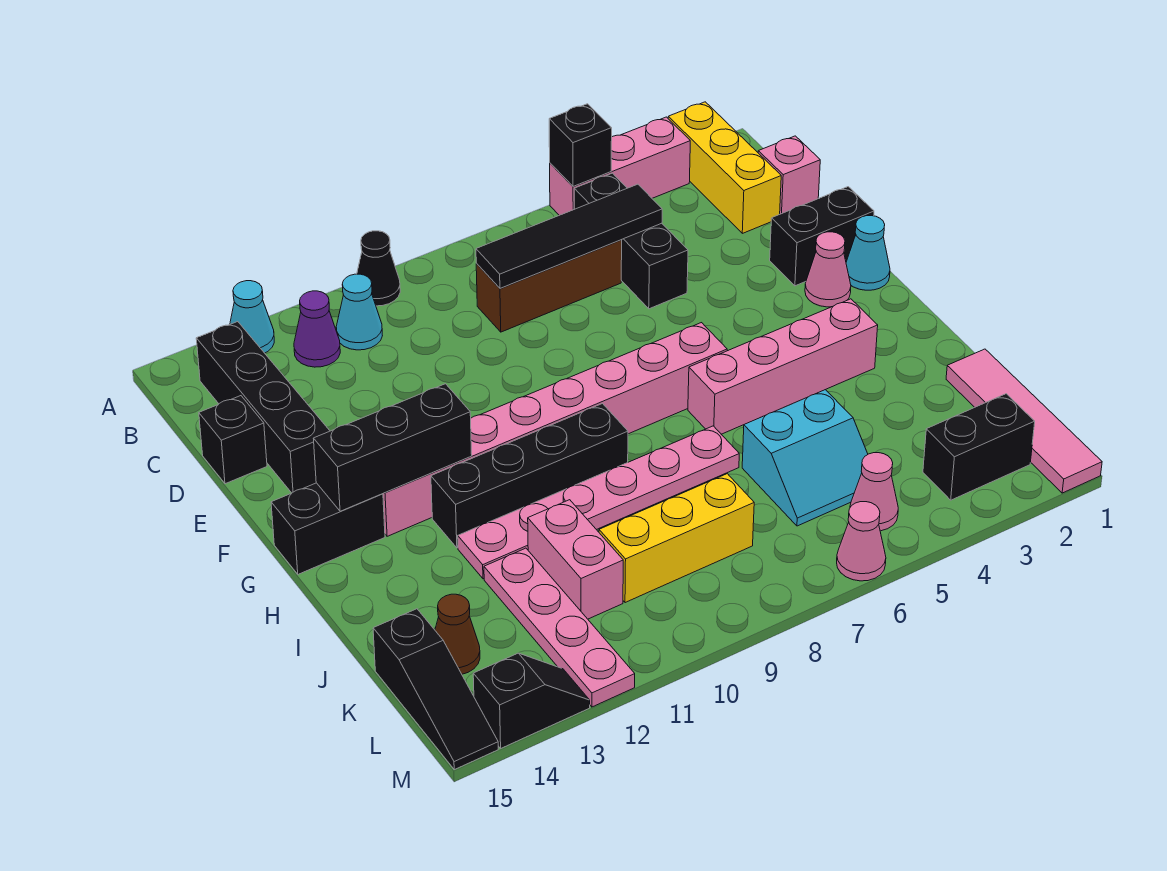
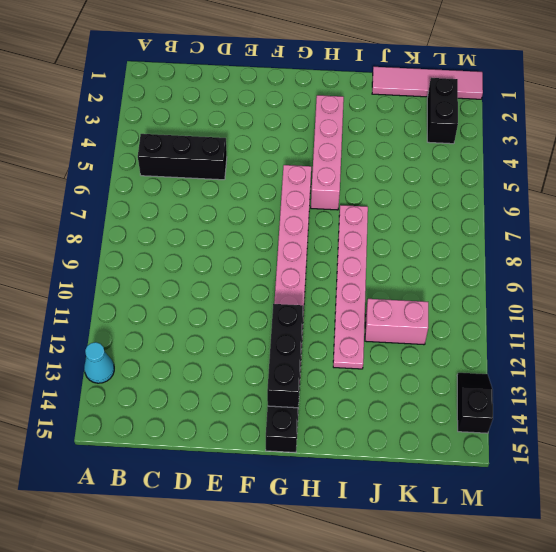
none -> yellow brick A2:C2 level 1
none -> pink brick A3:A5 level 1
none -> black cone A10 level 1
none -> cyan cone B11 level 1

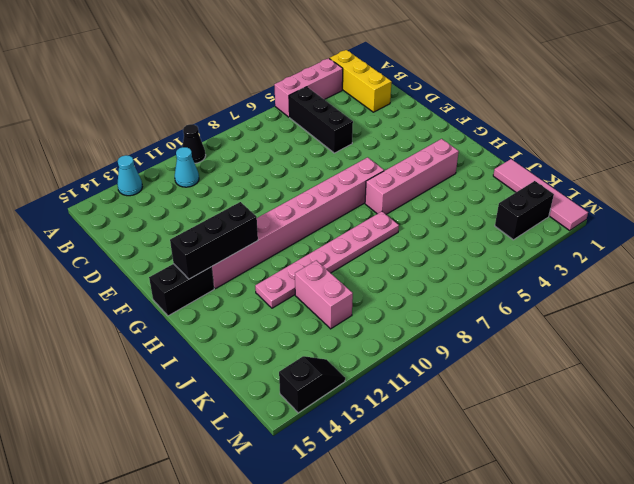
none -> purple cone B12 level 1
none -> black brick B14:E14 level 1
none -> pink brick C1 level 1
none -> brown brick C6:C8 level 1

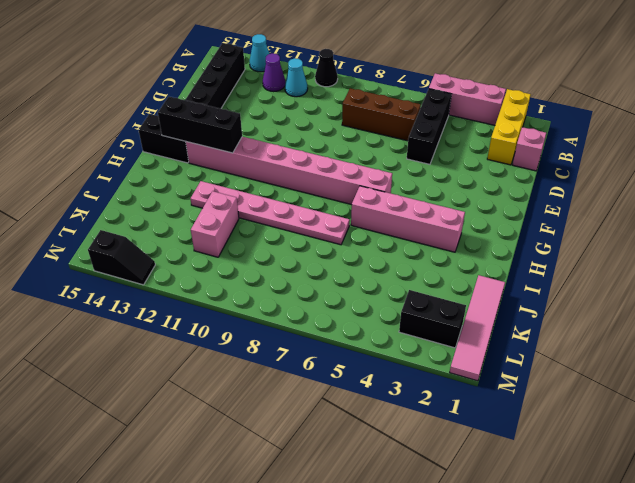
none -> black brick D15 level 1
none -> black brick E1:E2 level 1
none -> cyan cone F1 level 1
none -> pink cone F2 level 1

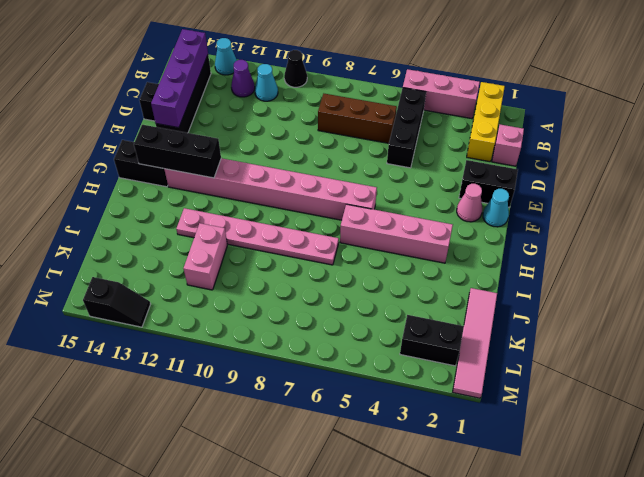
purple brick B14:E14 level 2 -> none
none -> black brick H9:H12 level 1
none -> cyan slope J5:K6 level 1 top J
none -> pink plate J12:M12 level 1
none -> yellow brick K8:K10 level 1

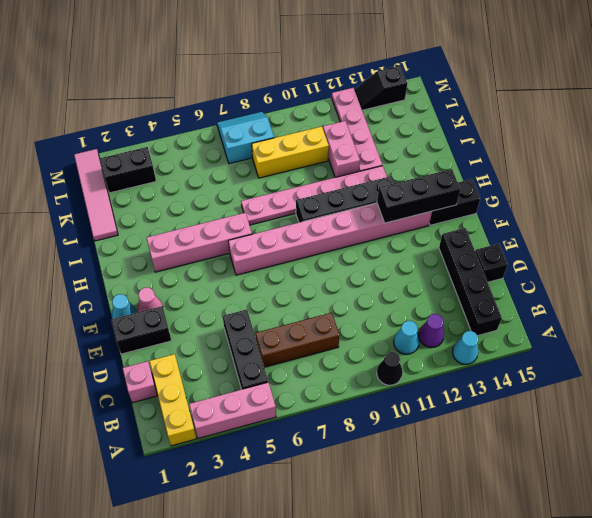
cyan slope L7:M8 level 1 top L -> cyan slope J5:K6 level 1 top J
none -> brown cone K14 level 1
none -> black slope K15:M15 level 1 top K
none -> pink cone L5 level 1
none -> pink cone M6 level 1

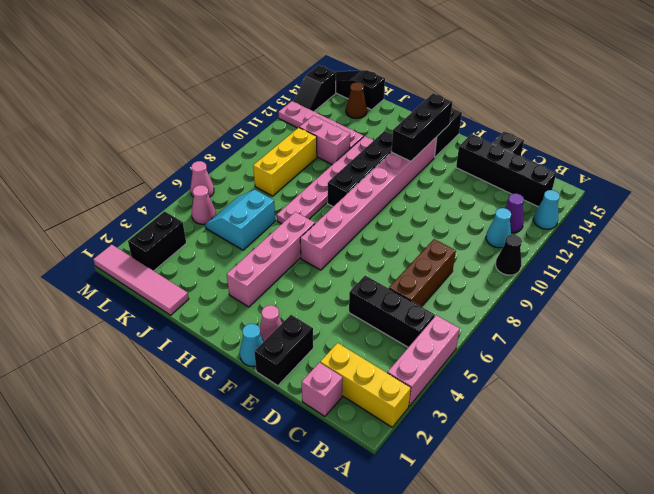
none -> black brick A5 level 2
none -> black tile C5:C8 level 2

